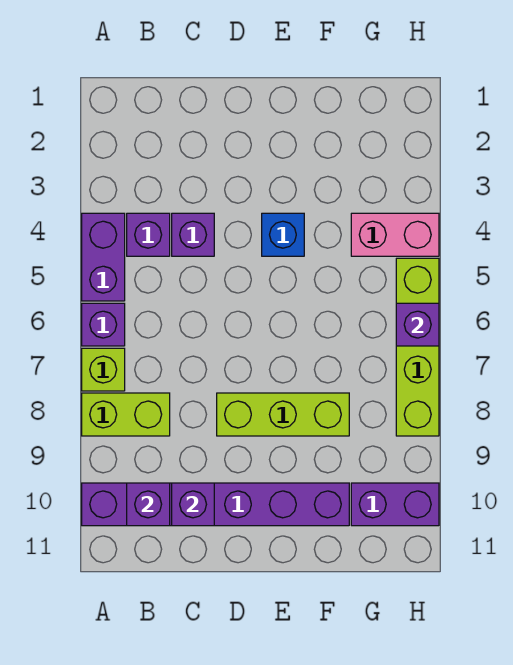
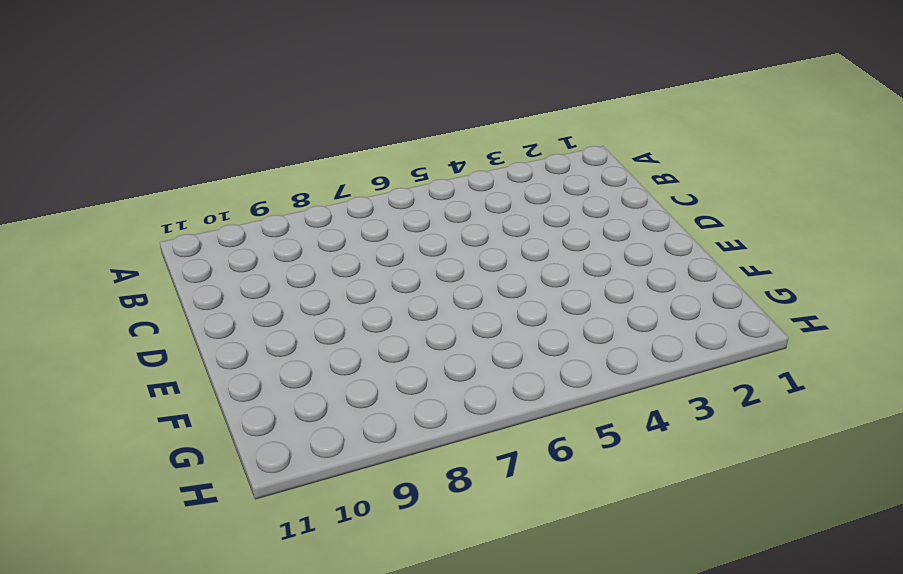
none -> purple brick A4:A5 level 1
none -> purple brick A6 level 1
none -> lime brick A7 level 1

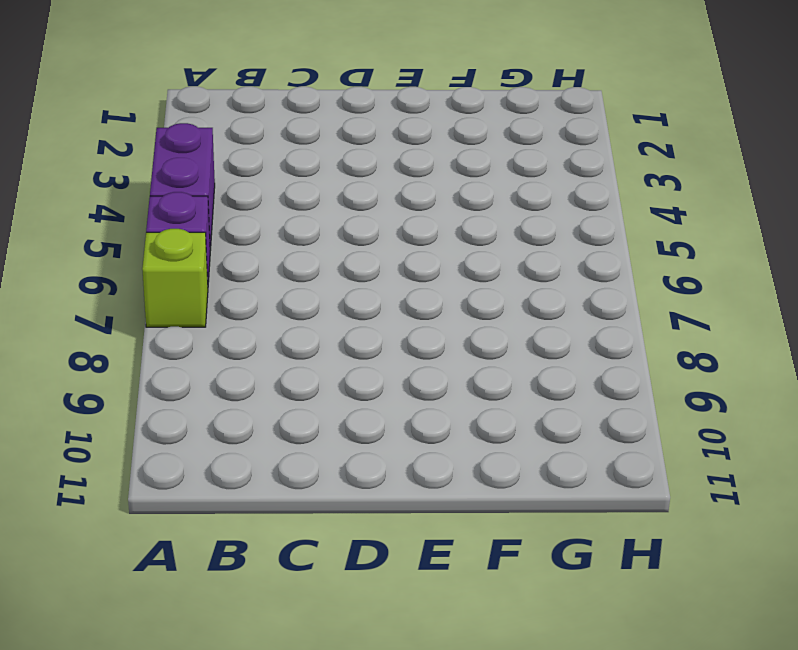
none -> lime brick A8:B8 level 1
none -> purple brick A10:F10 level 1
none -> purple brick B4 level 1

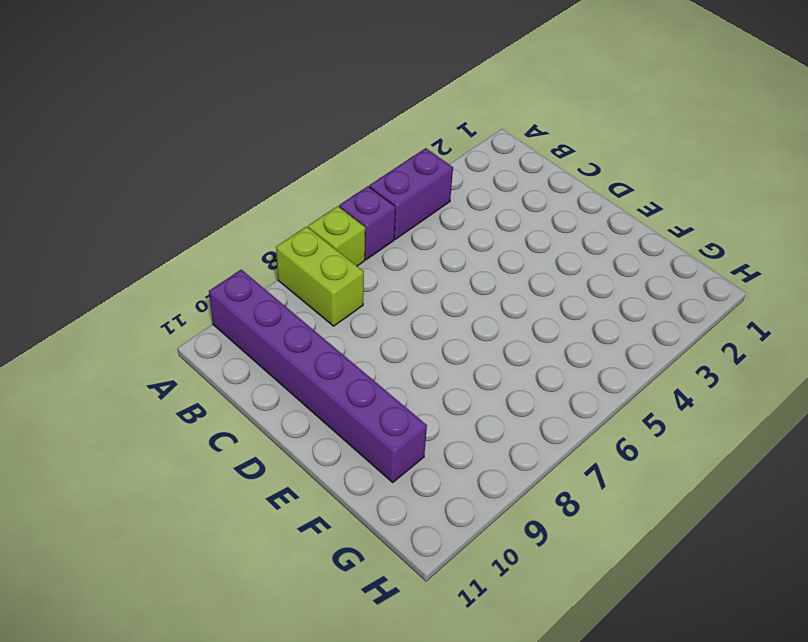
none -> purple brick B4 level 1
none -> purple brick C4 level 1
none -> lime brick D8:F8 level 1

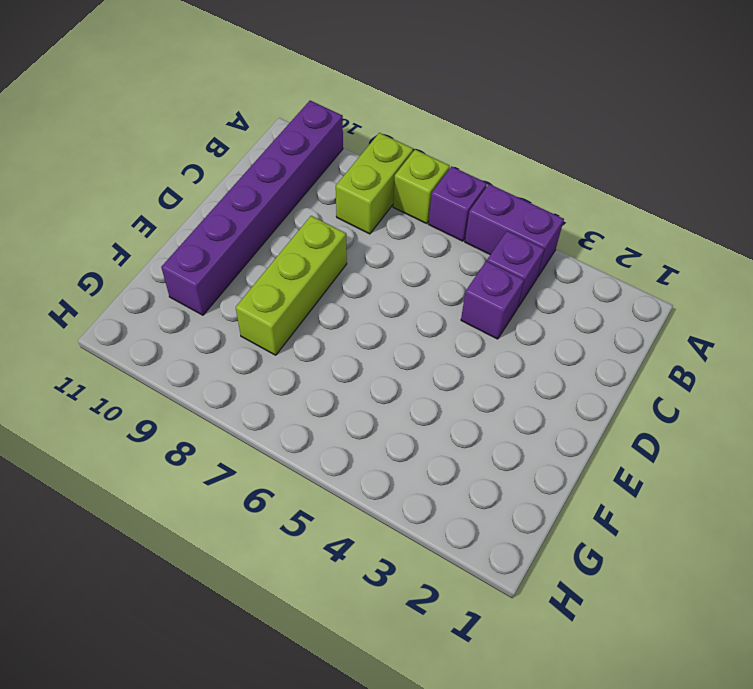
none -> blue brick E4 level 1
none -> pink brick G4:H4 level 1
none -> purple brick G10:H10 level 1

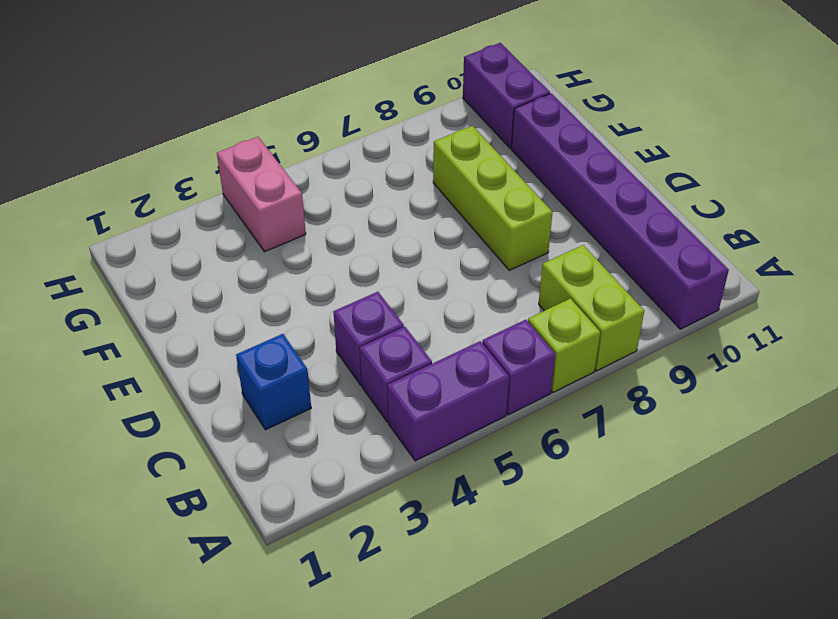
blue brick C2 level 1 -> blue brick E4 level 1
none -> lime brick H5:H8 level 1
none -> purple brick B10 level 2
none -> purple brick C10 level 2

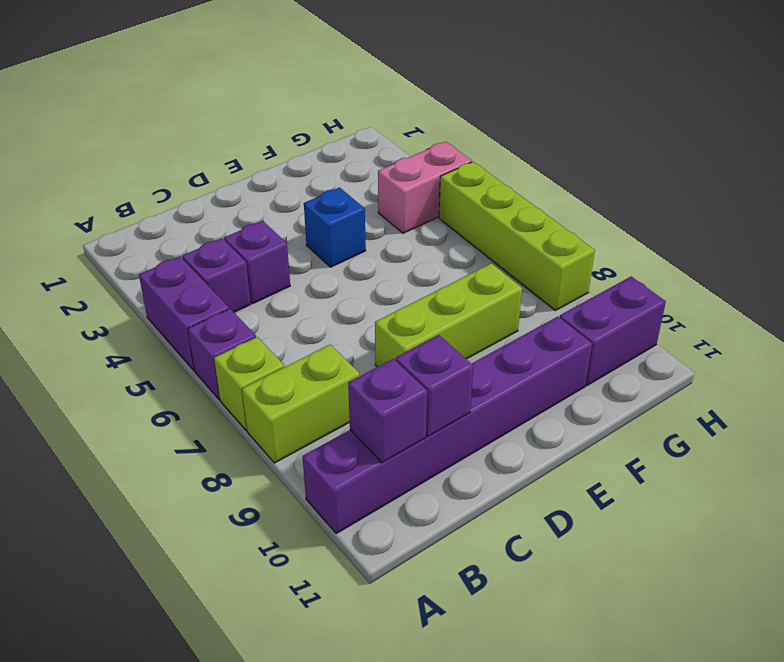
none -> purple brick H6 level 2

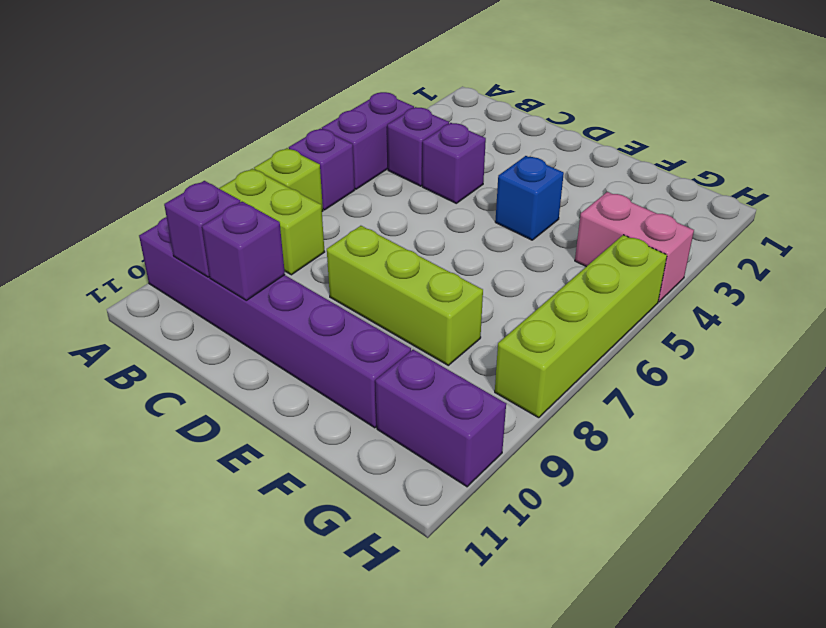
none -> purple brick H6 level 2

